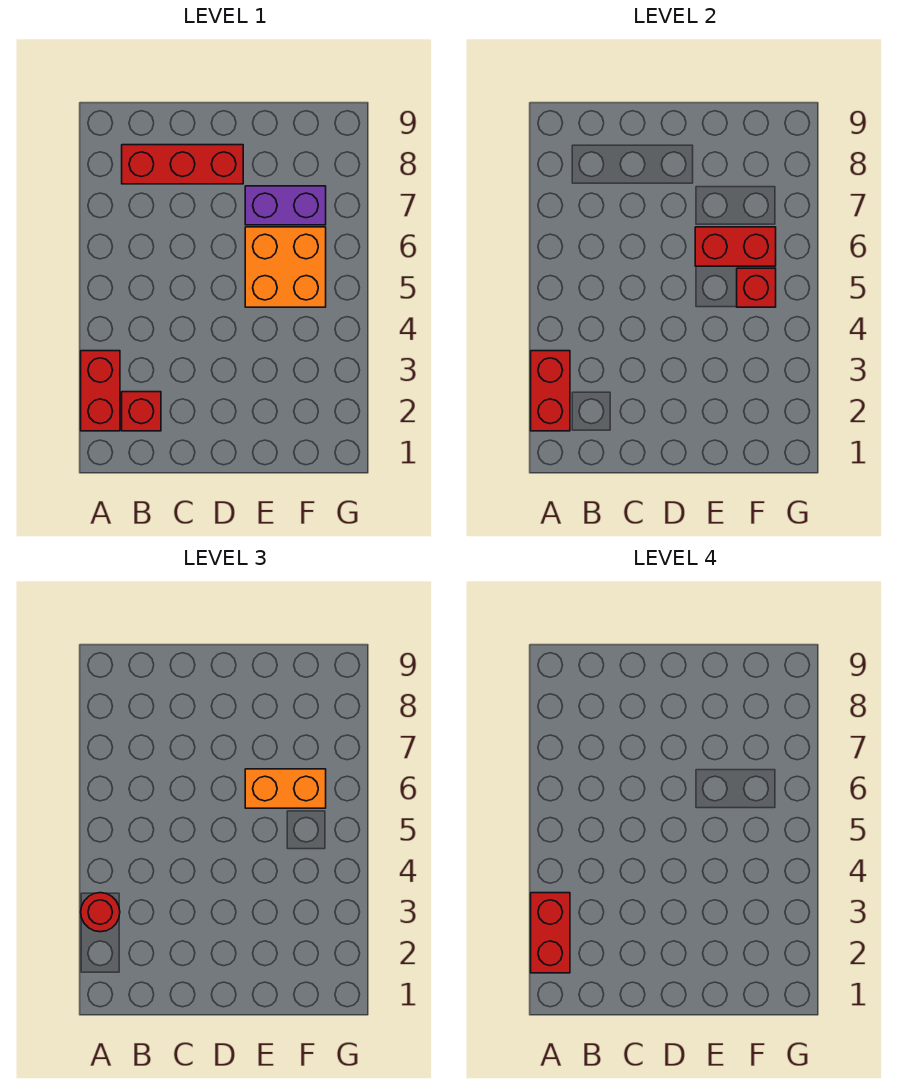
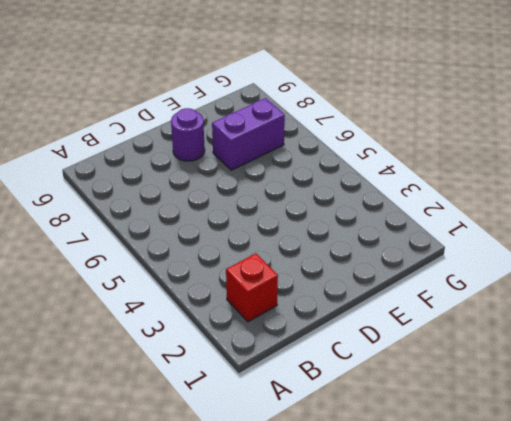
purple round brick D8 level 1 -> red brick B8:D8 level 1
none -> red brick A2:A3 level 1
none -> orange brick E5:F6 level 1

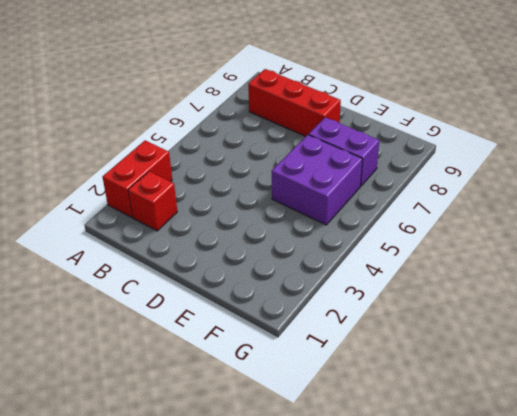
purple brick E5:F6 level 1 -> orange brick E5:F6 level 1
none -> red brick A2:A3 level 2
none -> red brick E6:F6 level 2

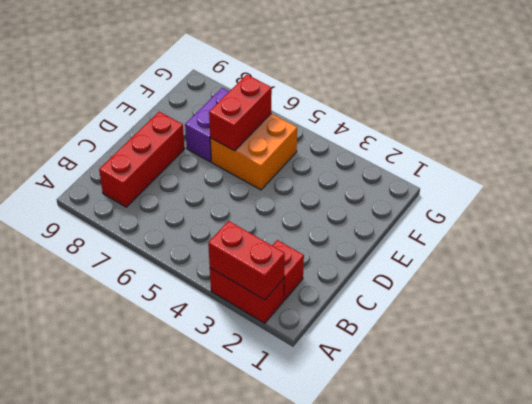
none -> red brick F5 level 2
none -> red round brick A3 level 3

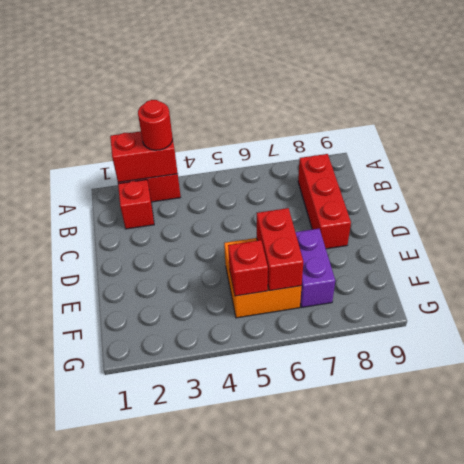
none -> orange brick E6:F6 level 3
none -> red brick A2:A3 level 4

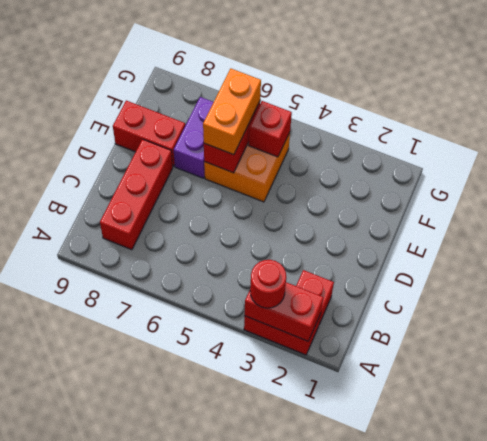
red brick E8:E9 level 1 -> red brick A2:A3 level 4

